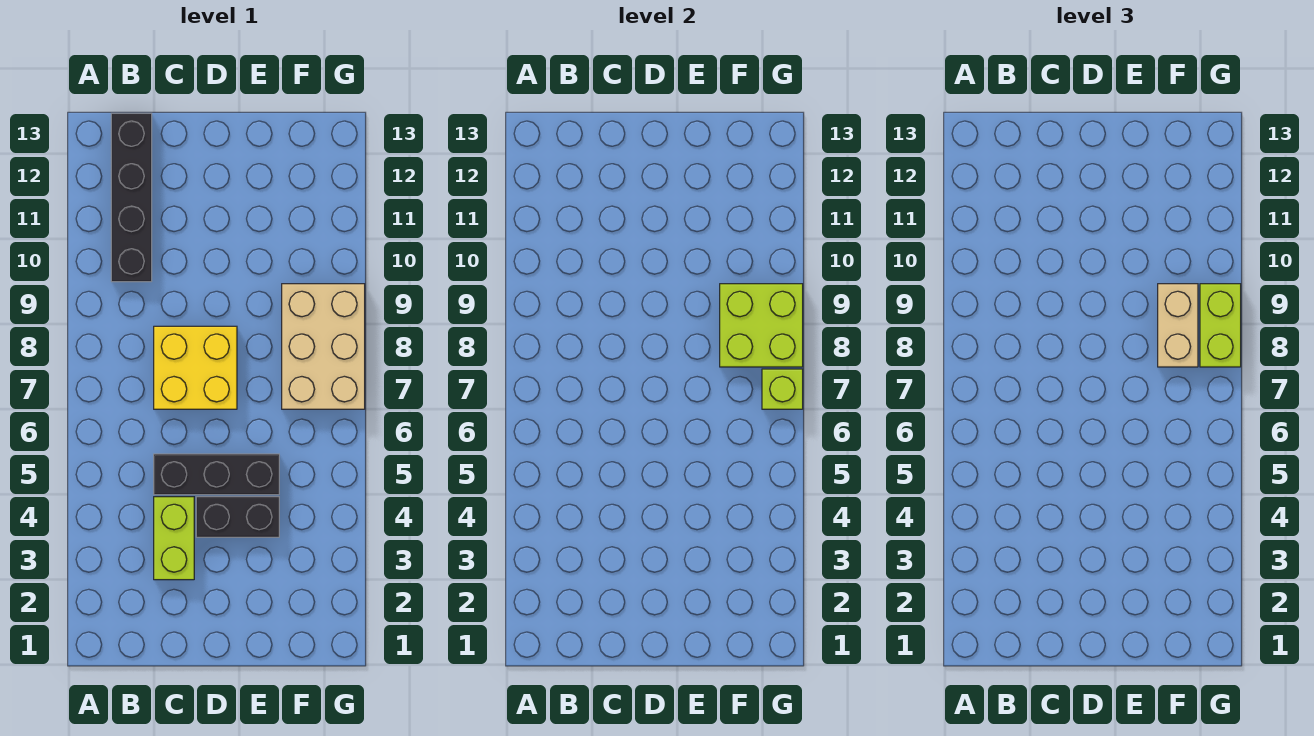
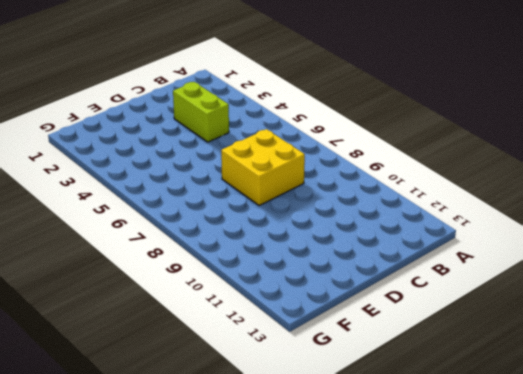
none -> black brick B10:B13 level 1
none -> black brick C5:E5 level 1

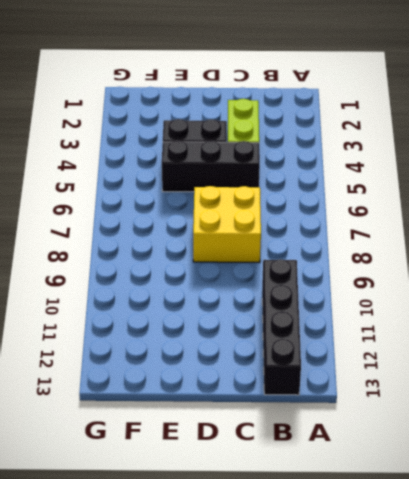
none -> tan brick F7:G9 level 1
none -> lime brick F8:G9 level 2

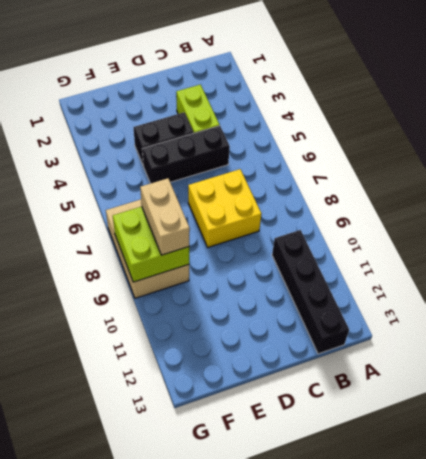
none -> lime brick G7 level 2
none -> lime brick G8:G9 level 3

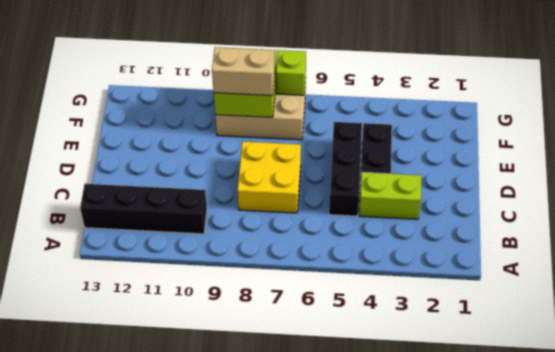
none -> lime brick G8:G9 level 3

